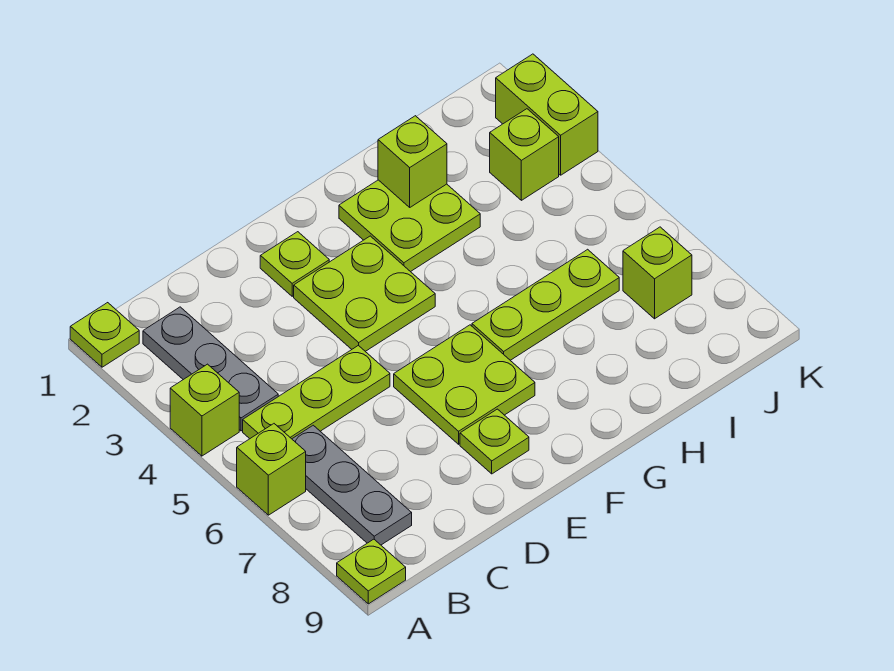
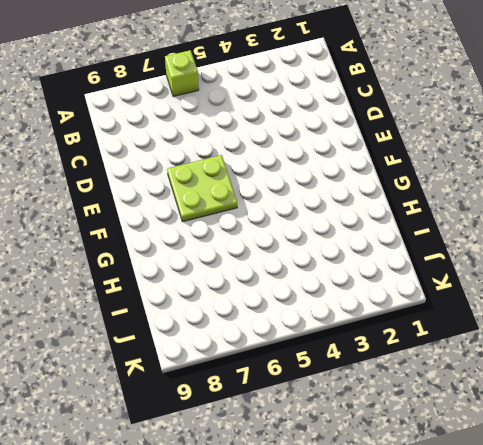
none -> lime plate A1 level 1
none -> lime brick A4 level 1
none -> lime plate A9 level 1

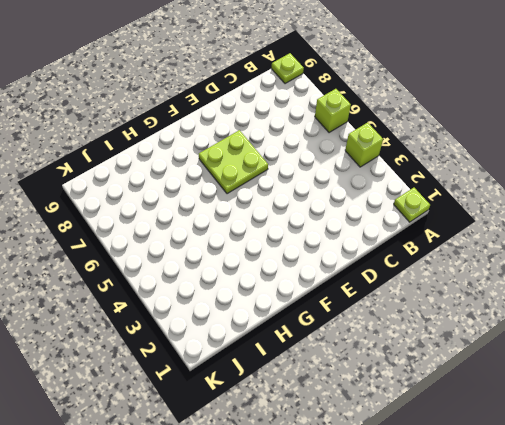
none -> grey plate B2:B4 level 1
none -> lime plate B5:D5 level 1
none -> grey plate B6:B8 level 1

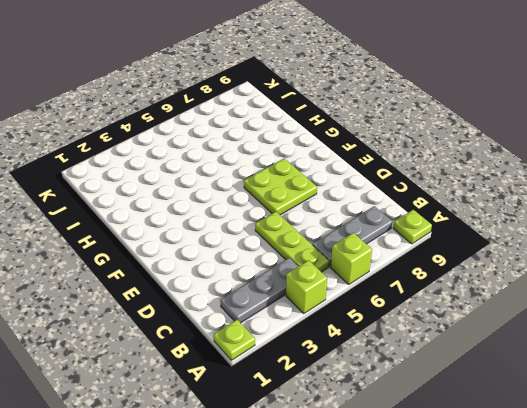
none -> lime plate E2 level 1
none -> lime plate E3:F4 level 1
none -> lime plate E8 level 1

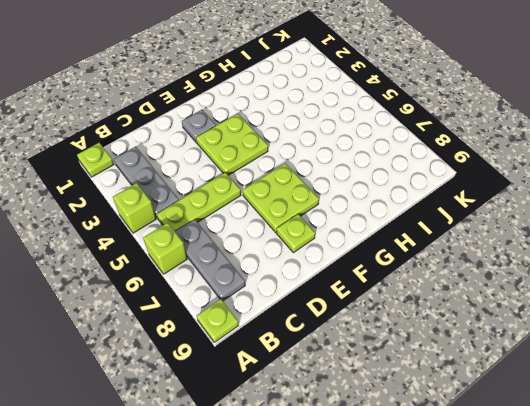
grey plate E2 level 1 -> lime plate E2 level 1
none -> lime plate G2:H3 level 1
none -> lime plate G6:I6 level 1
none -> lime brick J3 level 1

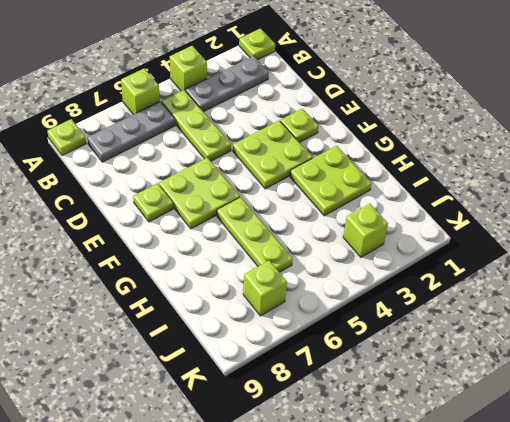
none -> lime brick K2:K3 level 1
none -> lime brick H2 level 2

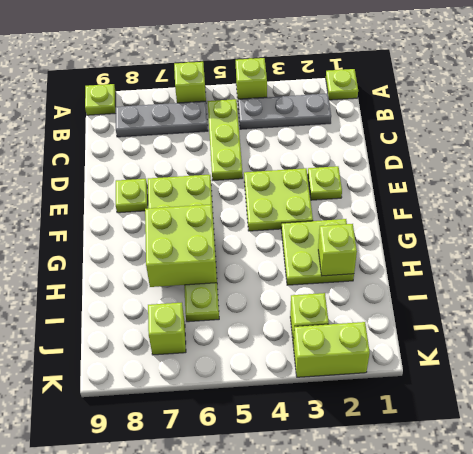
lime brick G6:H7 level 2 -> none

